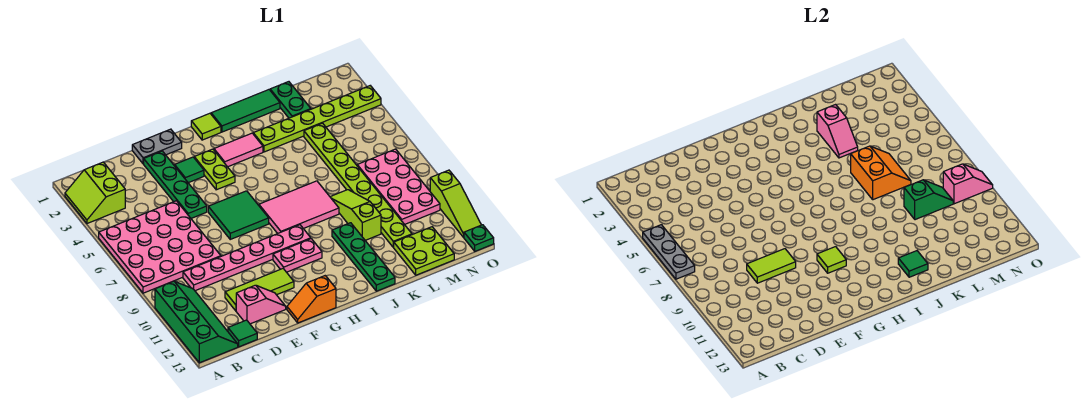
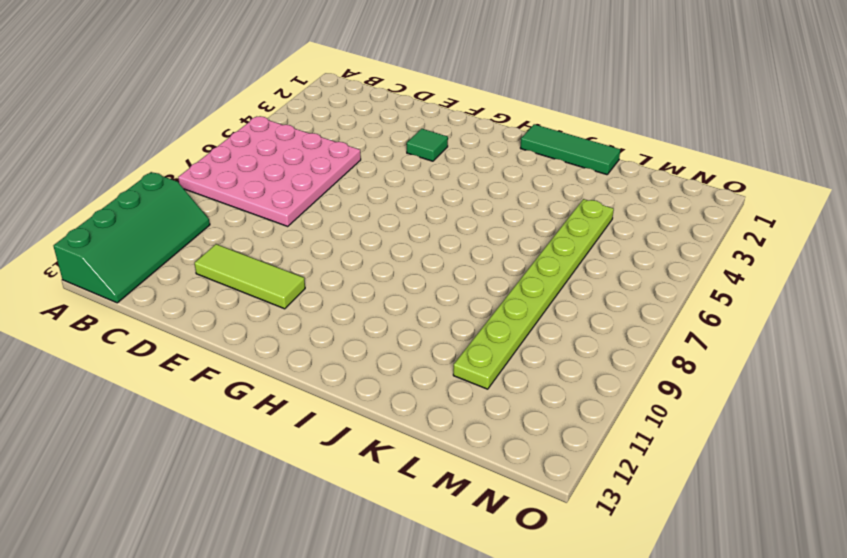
none -> lime slope A2:B3 level 1 top B
none -> pink plate C9:H9 level 1
none -> green tile C13 level 1
none -> pink slope D12:E12 level 1 top D

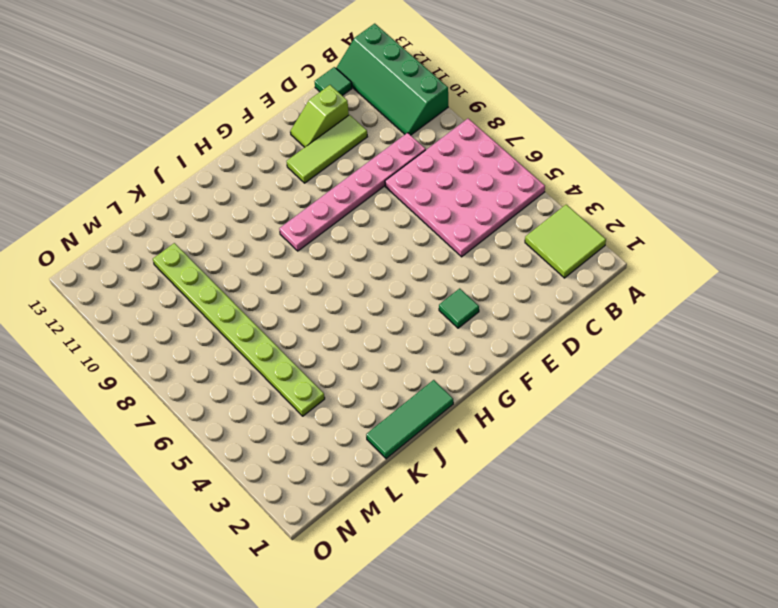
lime tile A2:B3 level 1 -> lime slope A2:B3 level 1 top B
lime slope D12:E12 level 1 top D -> pink slope D12:E12 level 1 top D
none -> grey plate E1:F1 level 1
none -> green plate E2:E5 level 1
none -> green tile F6:G7 level 1
none -> orange slope F13:G13 level 1 top G

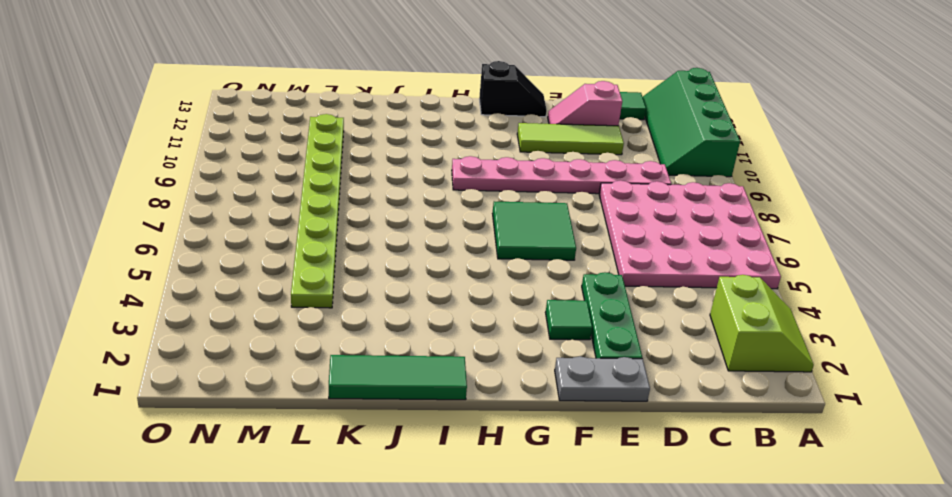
green plate E2:E4 level 1 -> green plate E2:E5 level 1
black slope F13:G13 level 1 top G -> orange slope F13:G13 level 1 top G
none -> lime plate G3:G4 level 1
none -> pink plate G10:H10 level 1
none -> lime tile H1 level 1
none -> pink tile H3:I3 level 1

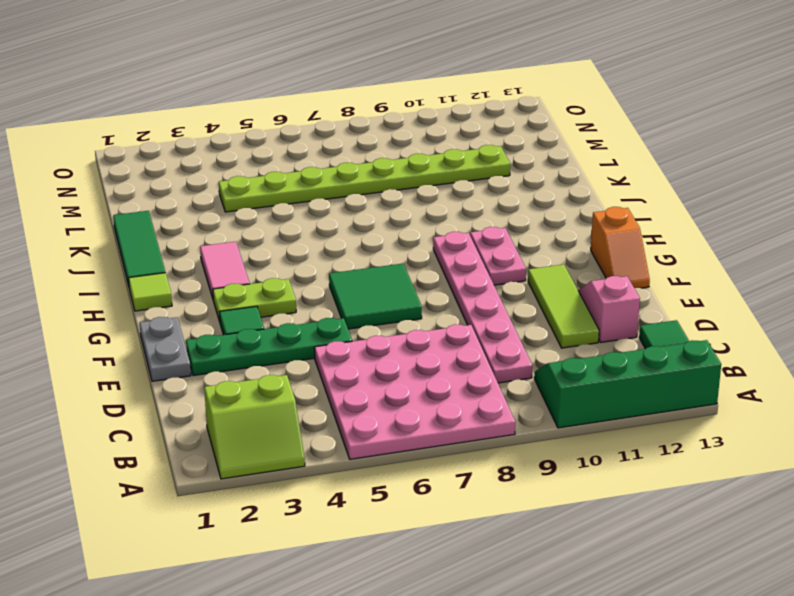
none -> pink tile H7:J8 level 1
none -> lime plate J3:O3 level 1
none -> green plate J10:J13 level 1
none -> lime slope K8:K10 level 1 top 10

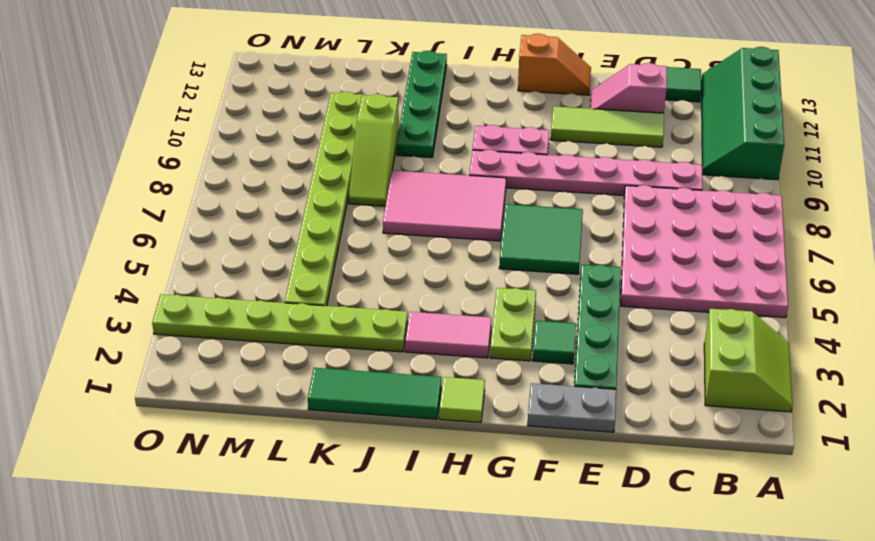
none -> green plate L1:L2 level 1
none -> lime plate L12:M13 level 1
none -> pink plate M7:N10 level 1
none -> lime slope O10:O12 level 1 top 10

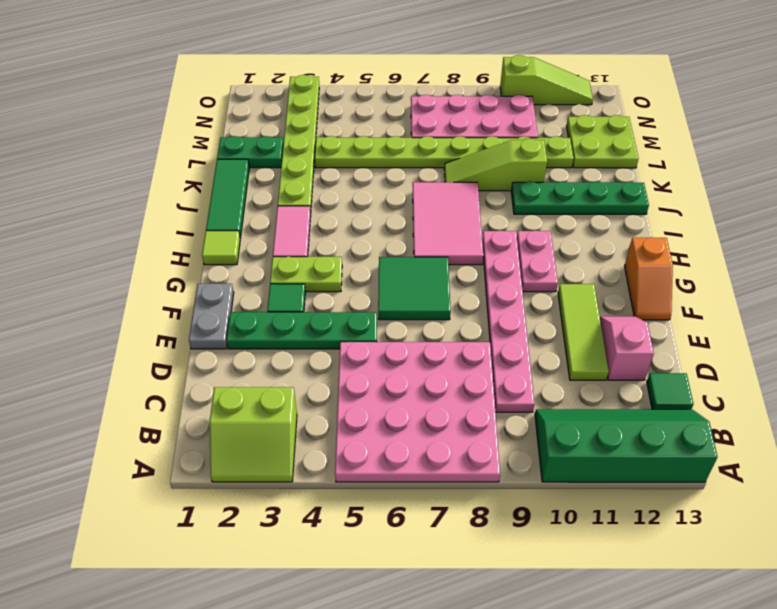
none -> green plate O13 level 1
none -> grey plate A5:A7 level 2
none -> lime tile D9:E9 level 2
none -> lime tile G10 level 2

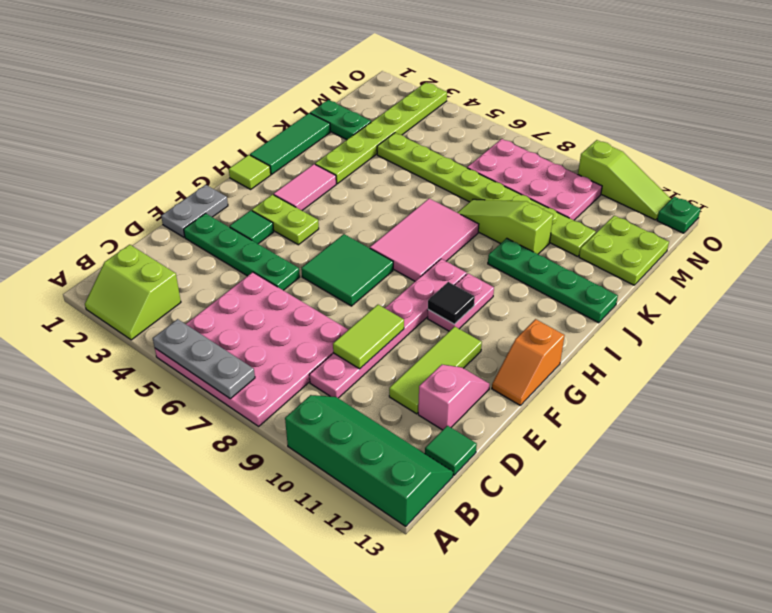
black tile G10 level 2 -> lime tile G10 level 2
none -> green tile J12 level 2
none -> pink slope K3:K4 level 2 top 3
none -> orange slope K6:L7 level 2 top K
none -> green slope L9:M9 level 2 top L

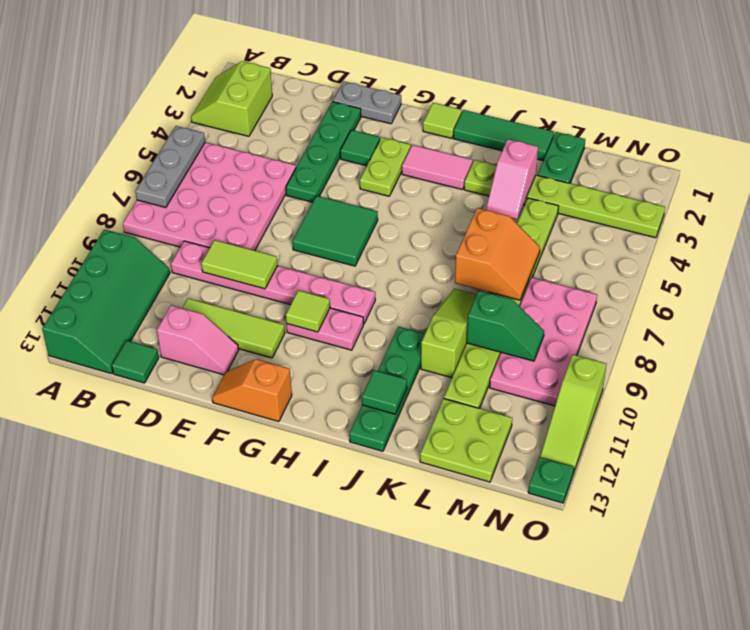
none -> pink tile H7:J8 level 1
none -> pink slope N9:O9 level 2 top N

